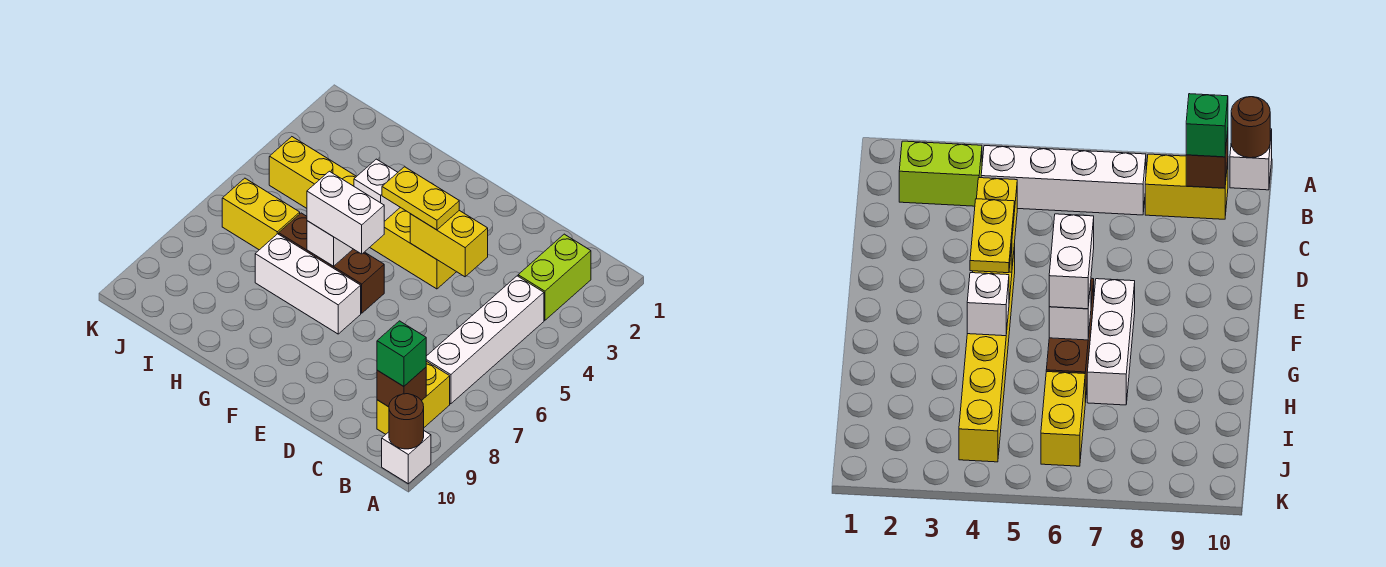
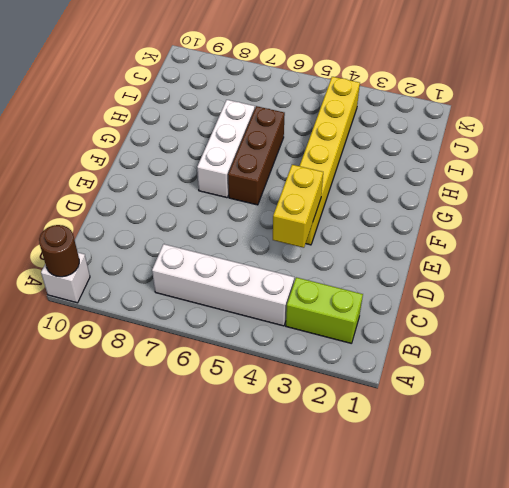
none -> yellow brick B8:B9 level 1
none -> yellow brick I6:J6 level 1
none -> brown brick B9 level 2

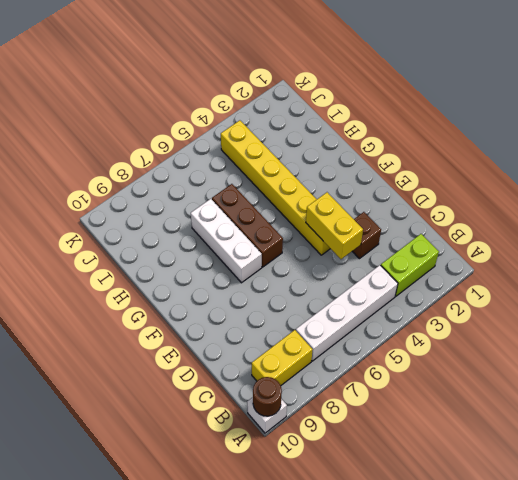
brown brick D3 level 1 -> brown brick B9 level 2
none -> yellow brick I6:J6 level 1
none -> white brick G4 level 2
none -> white brick G6 level 2

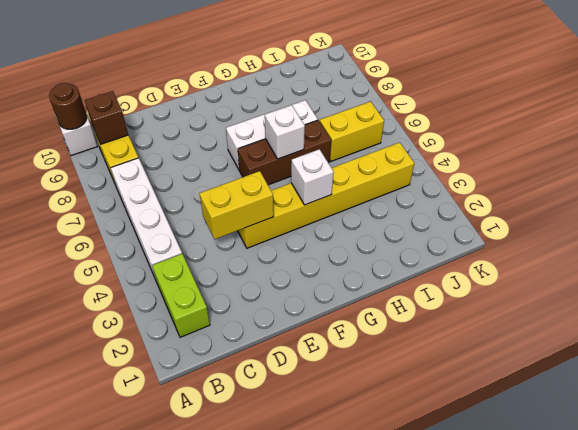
none -> green brick B9 level 3
none -> yellow plate E4:F4 level 3
none -> white brick F6:G6 level 3

